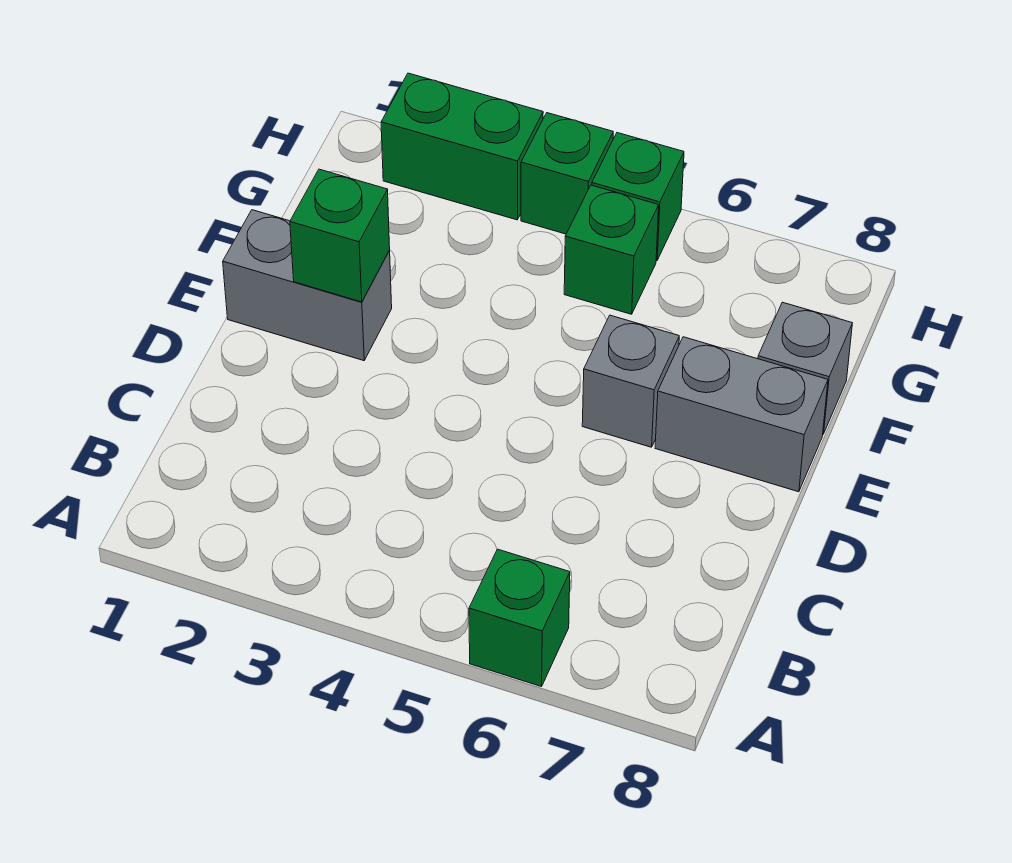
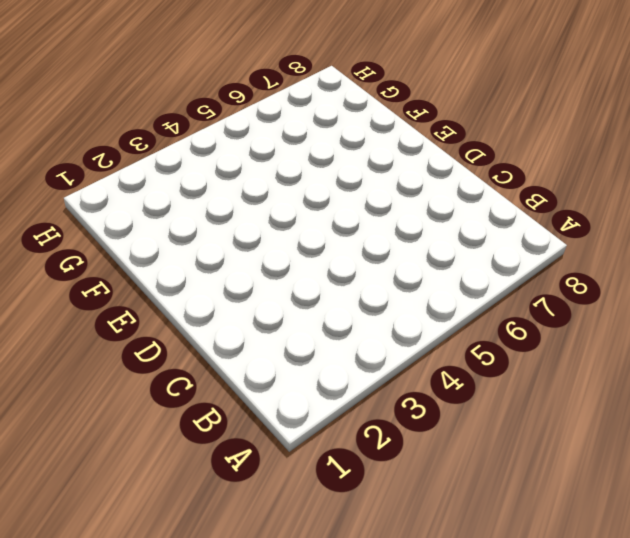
none -> green brick A6 level 1
none -> grey brick E1:E2 level 1

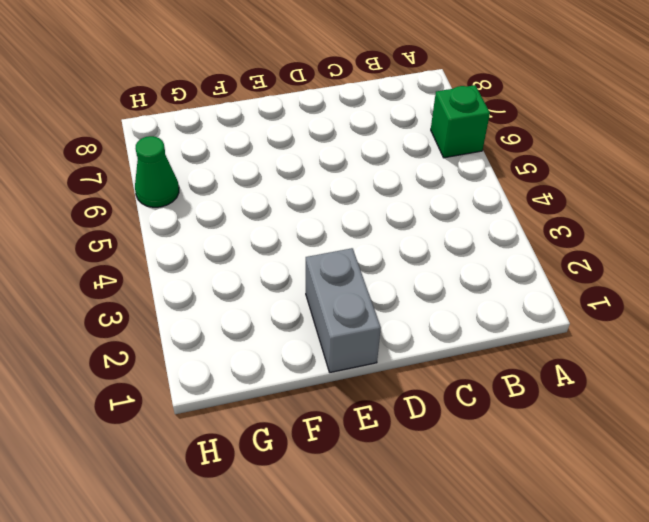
green cone H6 level 1 -> none
none -> grey brick E6 level 1
none -> grey brick E7:E8 level 1

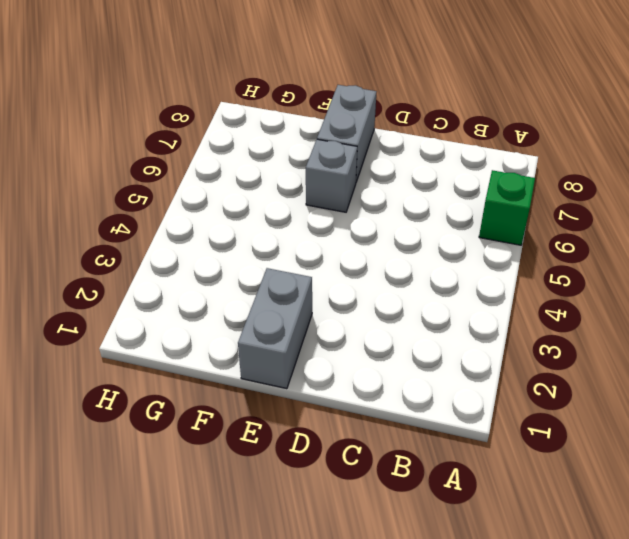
none -> grey brick F8 level 1
none -> green brick G5 level 1

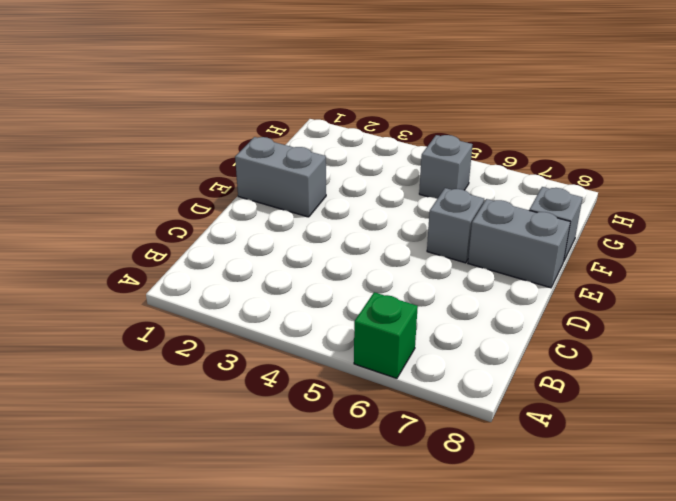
grey brick G5 level 1 -> green brick G5 level 1
none -> green brick H2:H3 level 1
none -> green brick H4 level 1

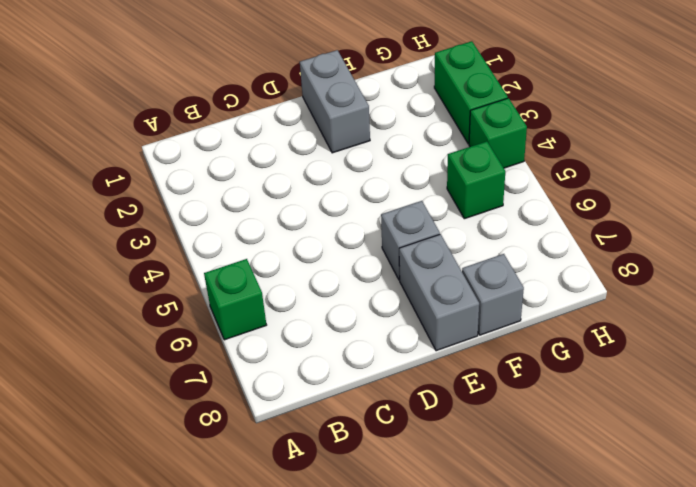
none -> green brick H5 level 1
none -> green brick E2 level 2

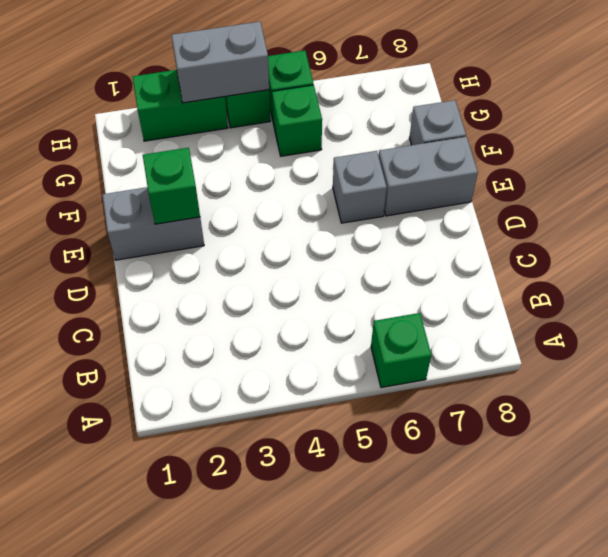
grey brick H3:H4 level 2 -> none

